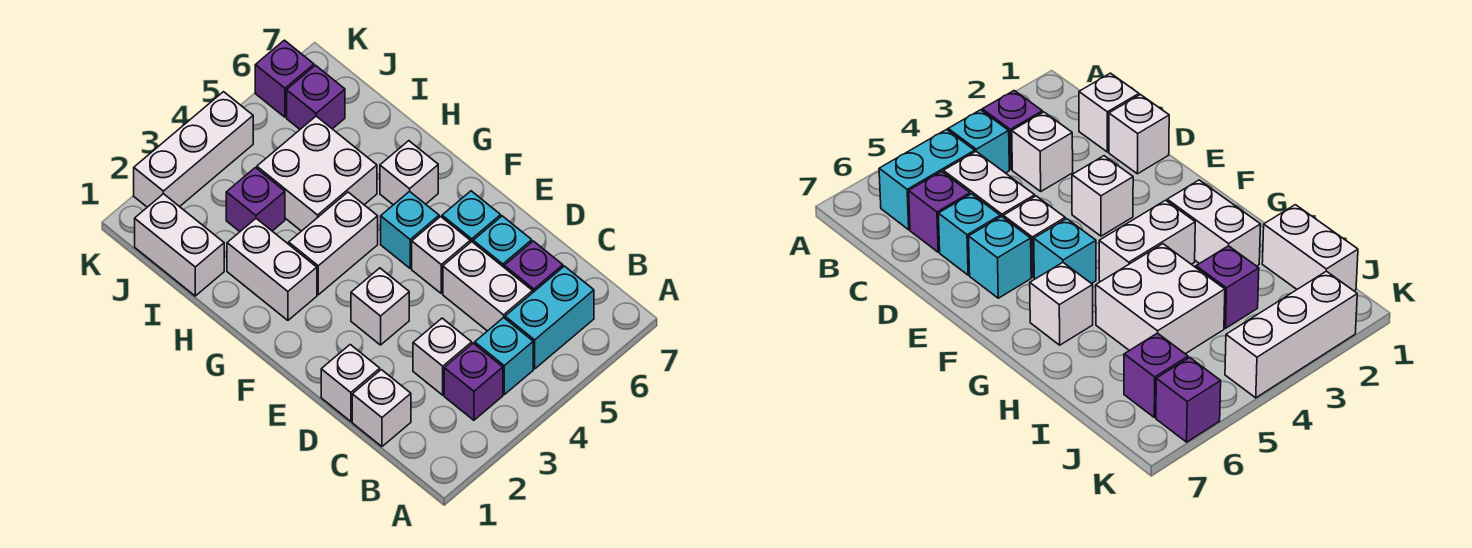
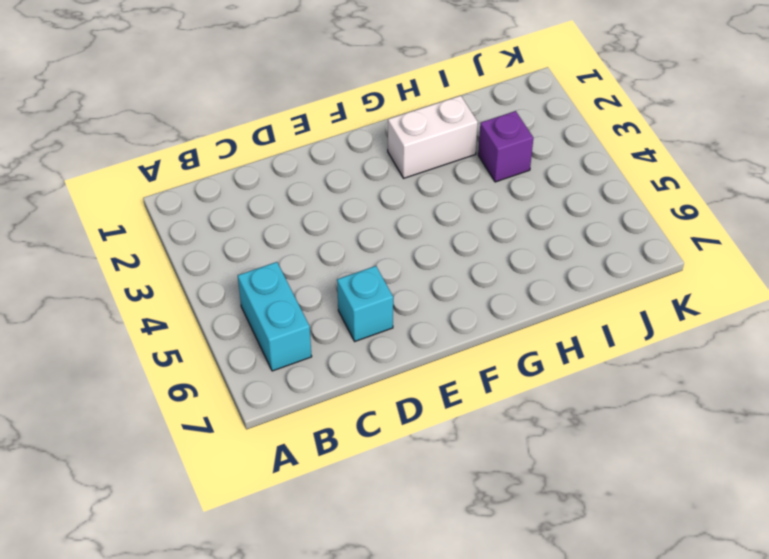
none -> purple brick B3 level 1
none -> cyan brick B4 level 1
none -> white brick C1 level 1

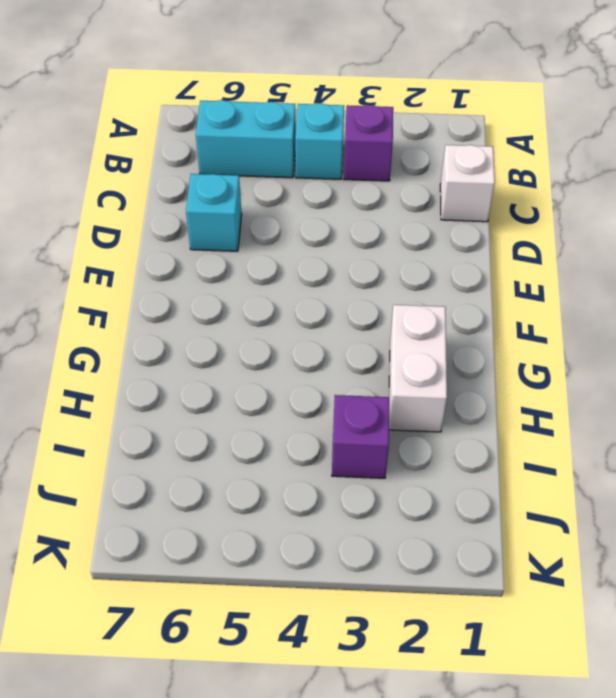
none -> white brick C3 level 1
none -> white brick C5:D5 level 1
none -> purple brick C6 level 1

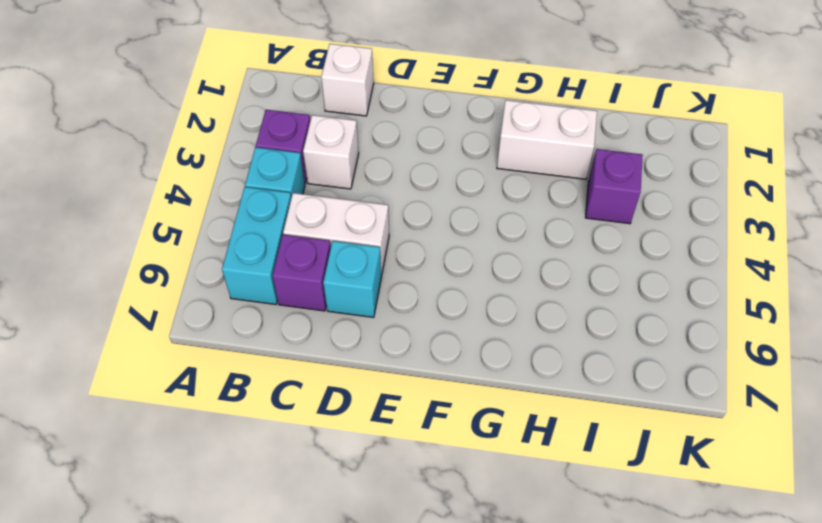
none -> white brick D1 level 1
none -> white brick E3 level 1
none -> white brick E5 level 1

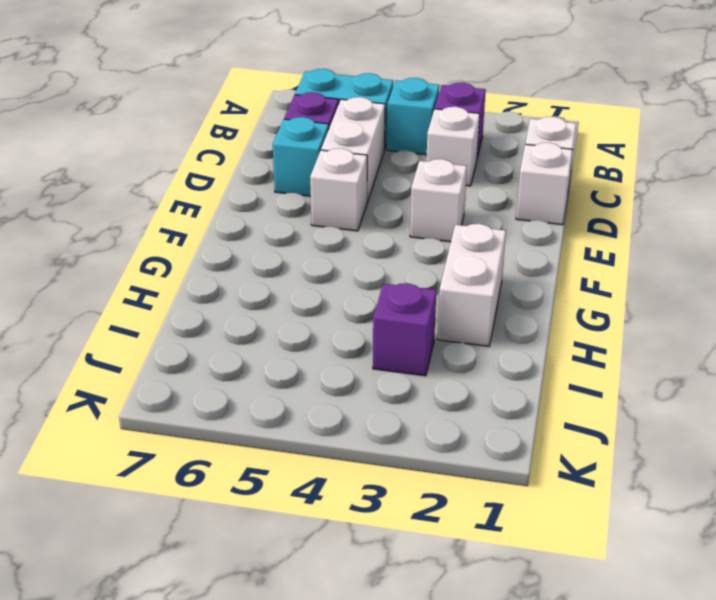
none -> cyan brick E6 level 1
none -> cyan brick F5 level 1
none -> white brick G3:G4 level 1

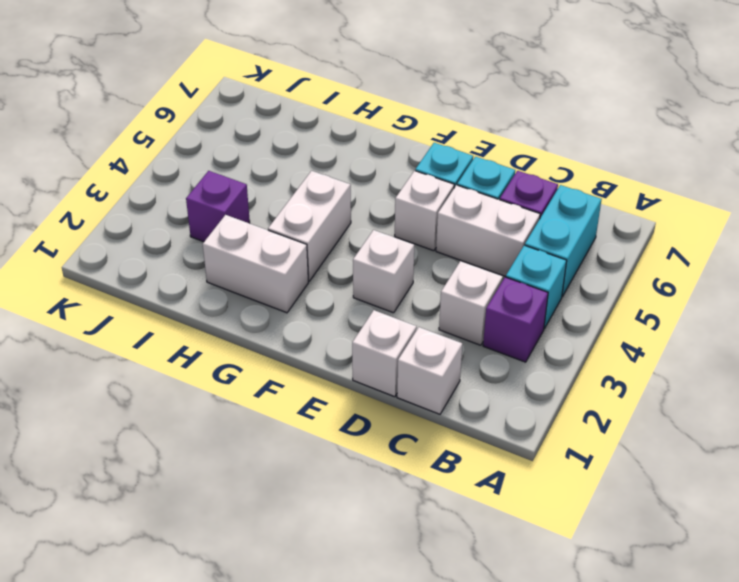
none -> cyan brick F5 level 1
none -> white brick G6 level 1
none -> white brick H4:I5 level 1

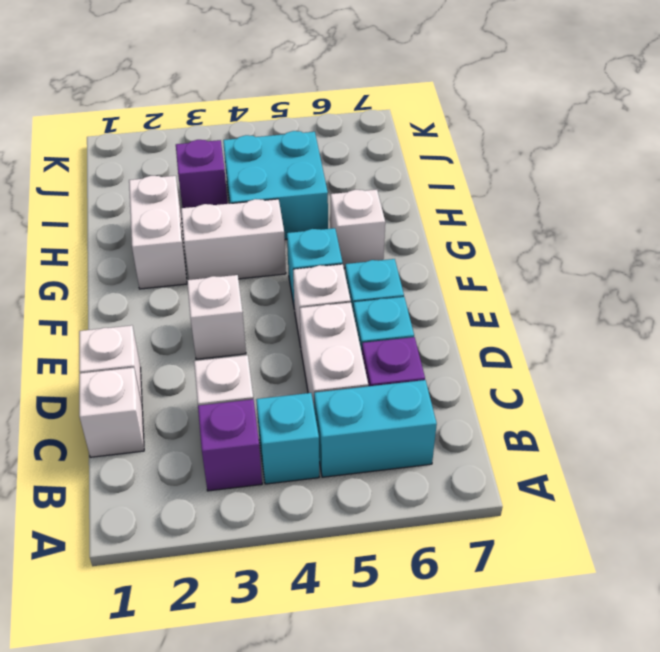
cyan brick H4:I5 level 1 -> white brick H4:I5 level 1
none -> white brick I1:J1 level 1
none -> purple brick J6 level 1
none -> white brick K2:K4 level 1

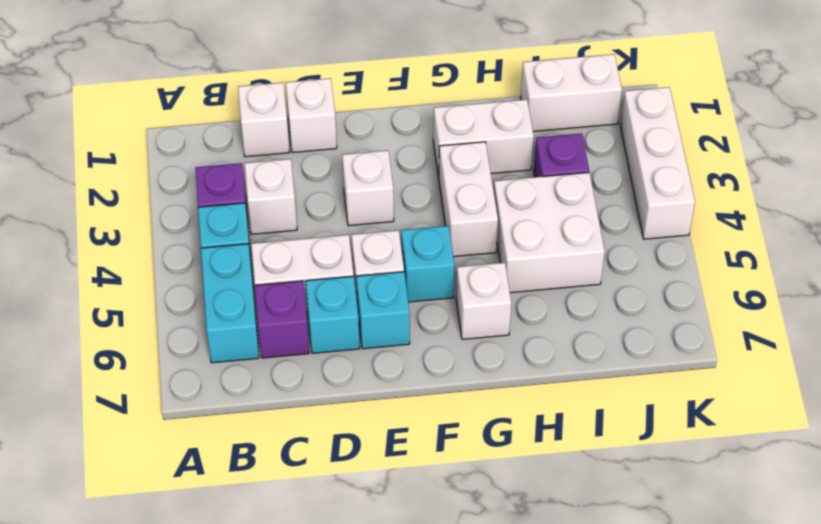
none -> purple brick J6 level 1
none -> purple brick K6 level 1

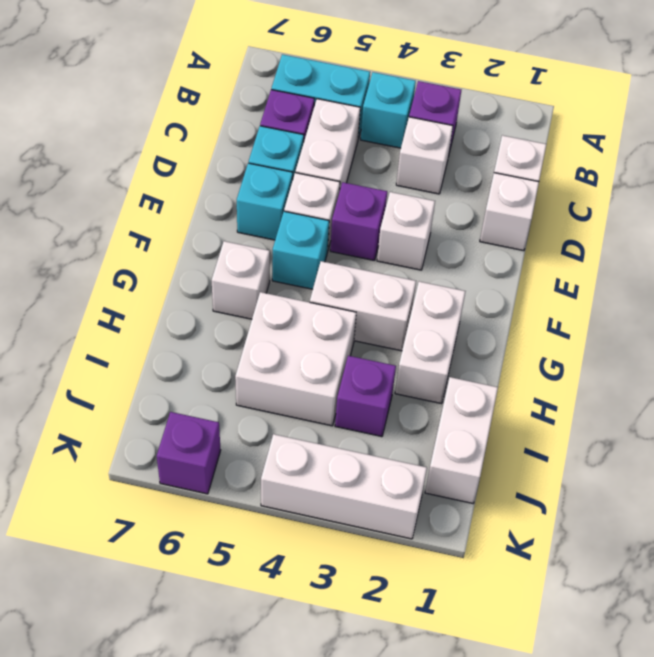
purple brick E4 level 1 -> purple brick J6 level 1

